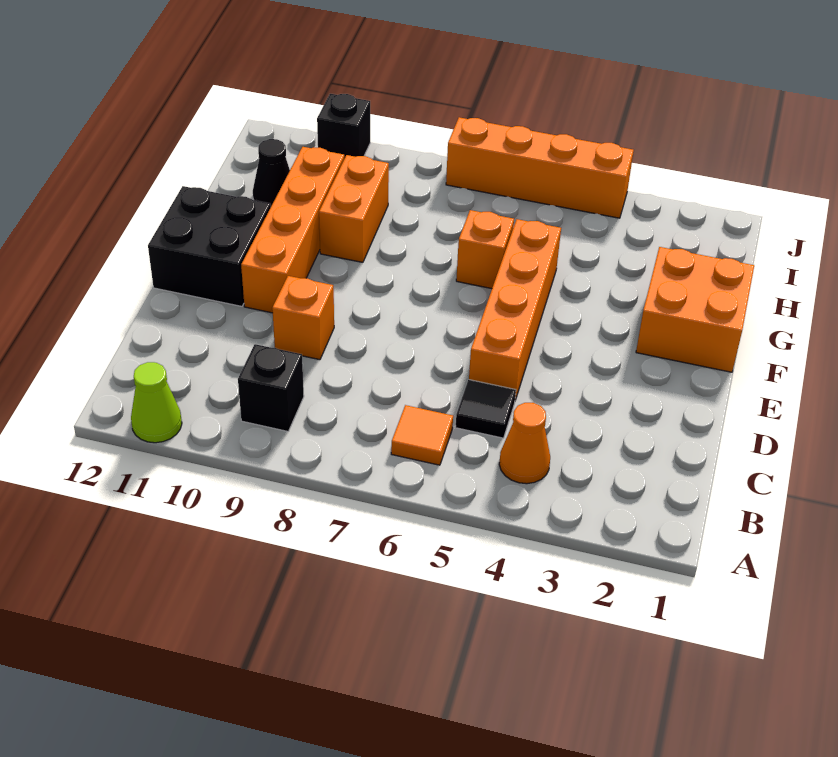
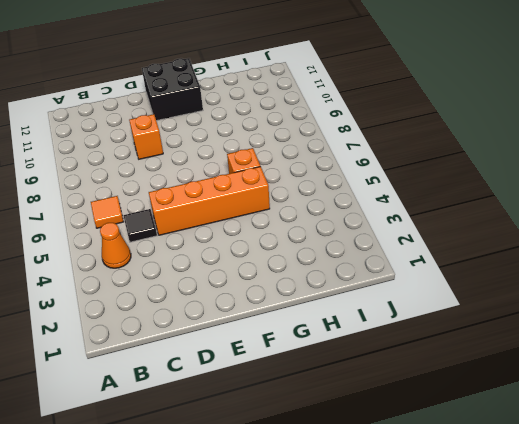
none -> lime cone A11 level 1
none -> black brick B9 level 1
none -> orange brick E10:H10 level 1

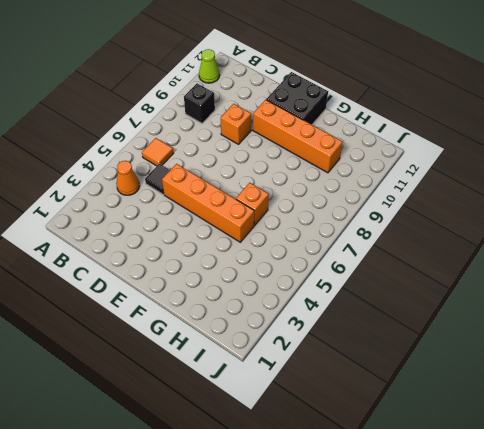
none -> orange brick F1:G2 level 1
none -> orange brick G9:H9 level 1
none -> black cone H11 level 1

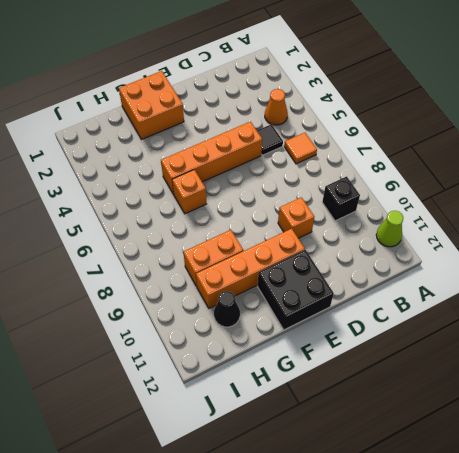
none -> orange brick J4:J7 level 1
none -> black brick J10 level 1

